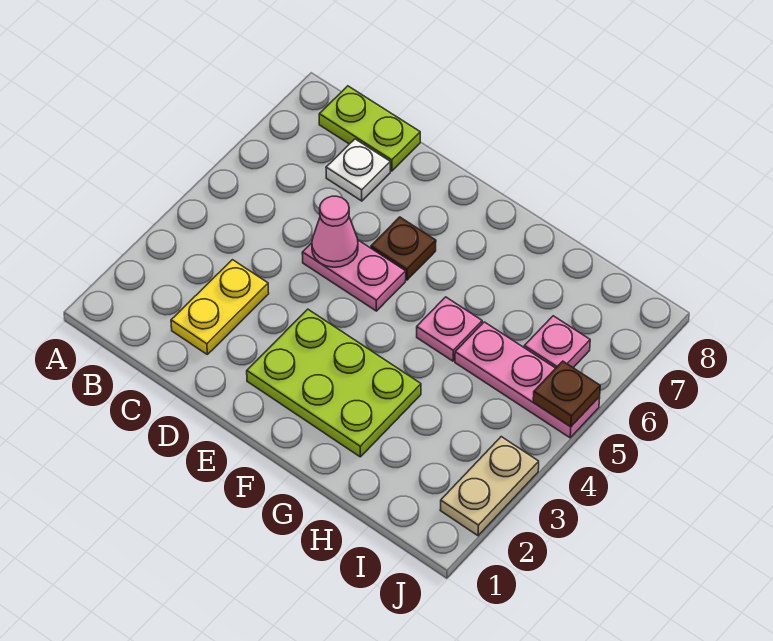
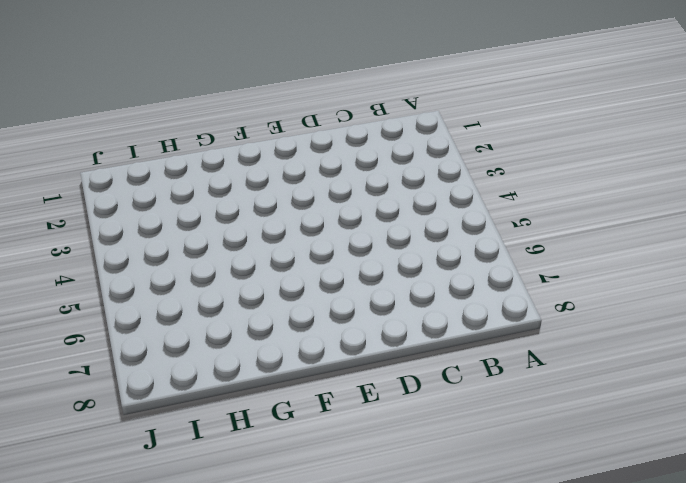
none -> lime plate B8:C8 level 1
none -> yellow plate C2:C3 level 1
none -> white plate C7 level 1

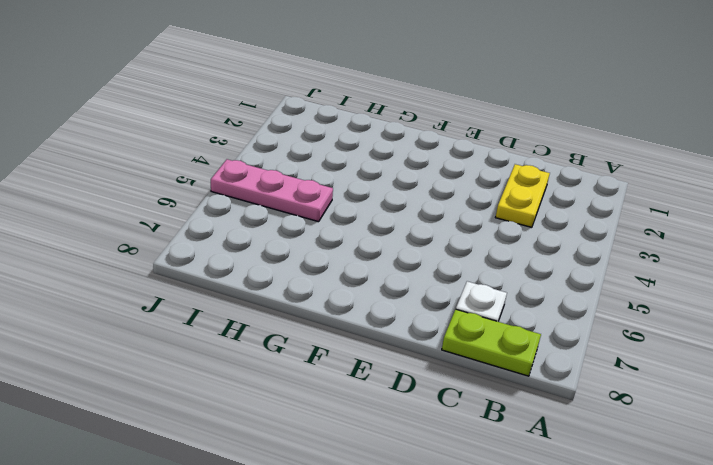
none -> pink plate D5:E5 level 1
none -> lime plate E2:G3 level 1
none -> brown plate E6 level 1

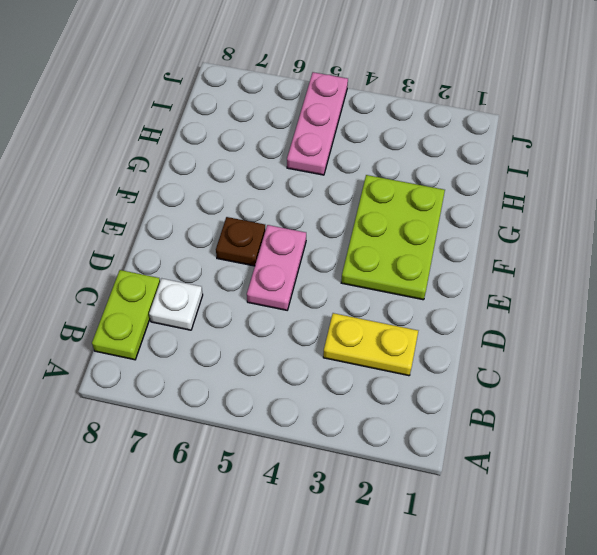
none -> pink plate G5 level 1
none -> pink plate I6 level 1
none -> tan plate J2:J3 level 1

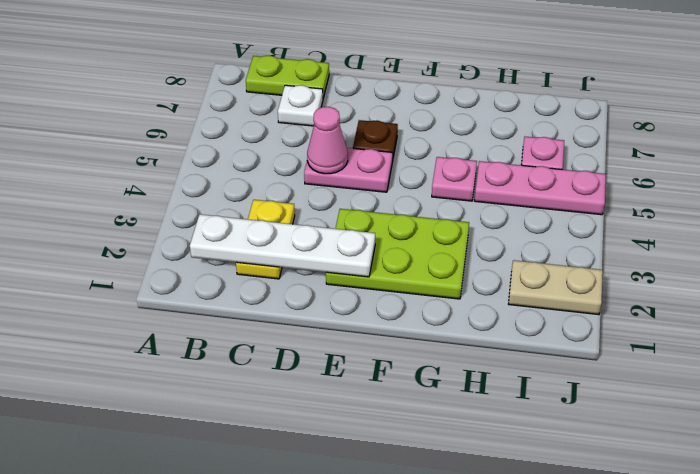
white plate B2:E2 level 2 -> none
tan plate I2:J2 level 1 -> tan plate J2:J3 level 1
none -> brown plate J5 level 2

